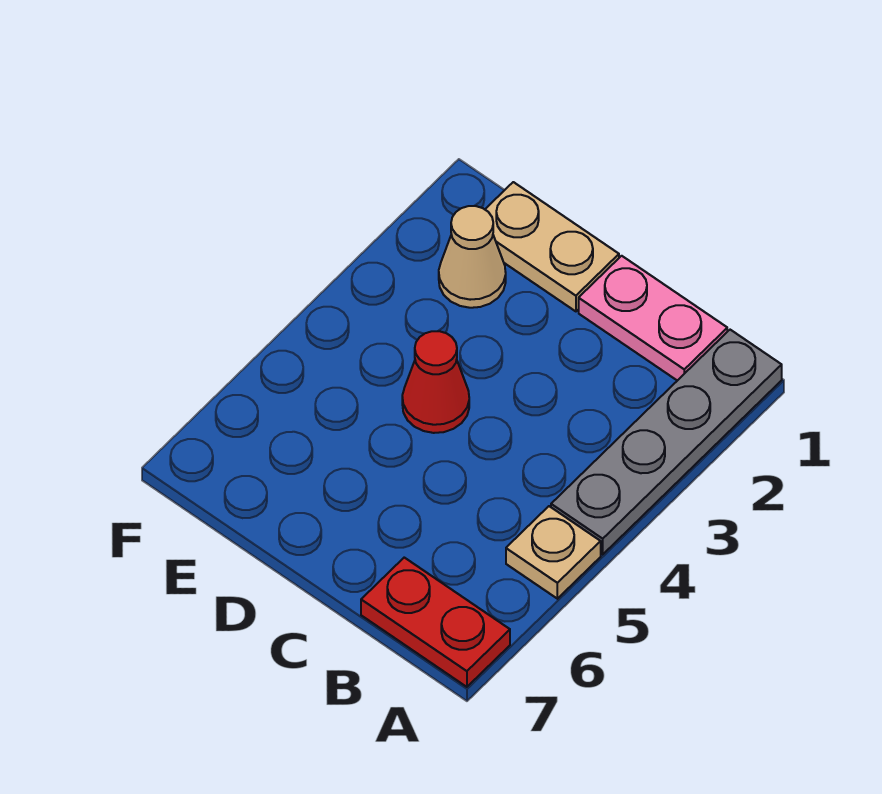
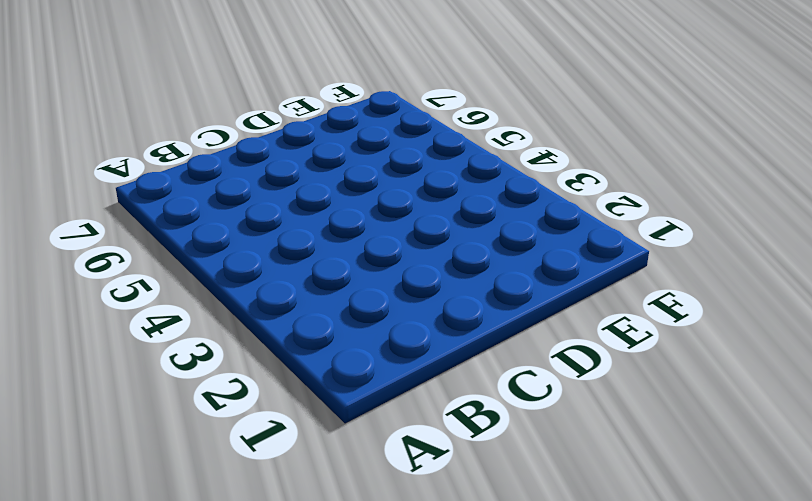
none -> grey plate A1:A4 level 1
none -> tan plate A5 level 1

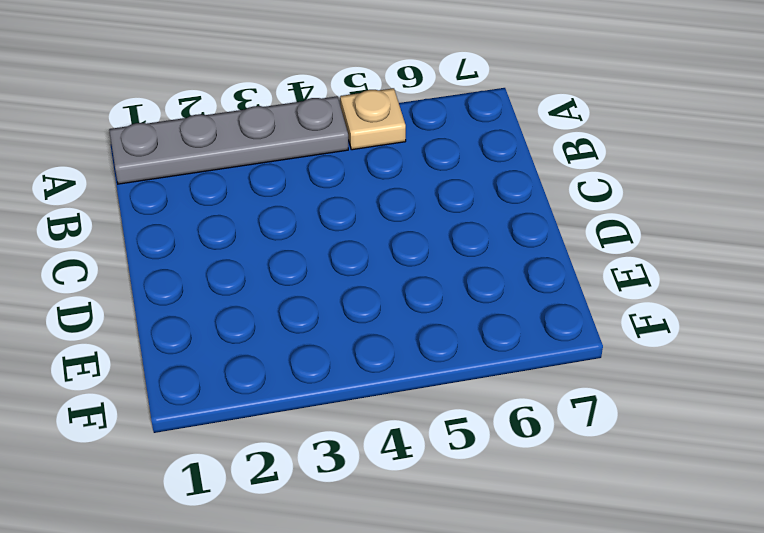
none -> red plate A7:B7 level 1
none -> pink plate B1:C1 level 1

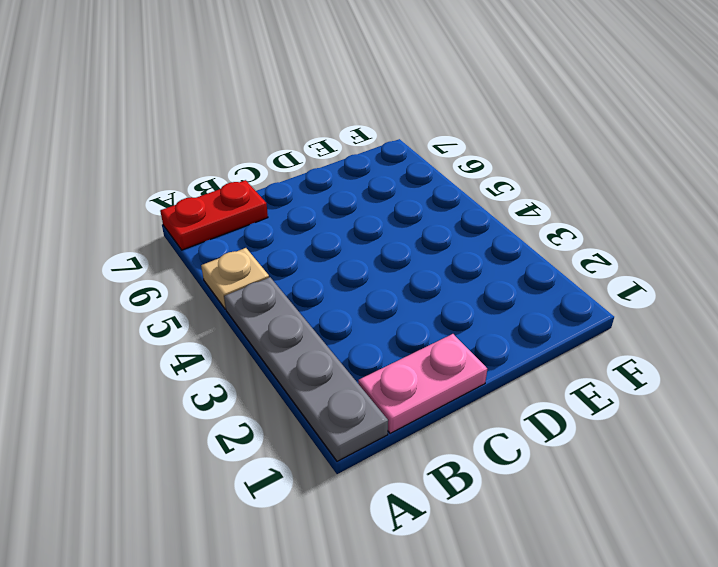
none -> tan plate D1:E1 level 1
none -> red cone D4 level 1

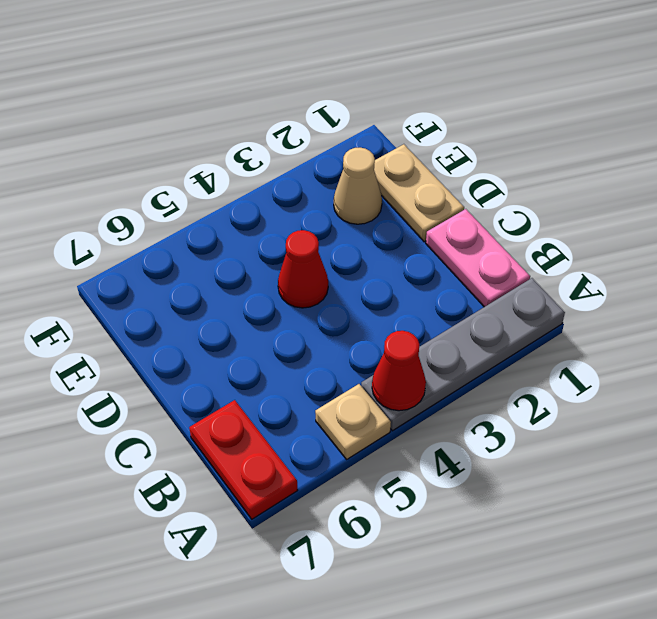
red cone A4 level 2 -> none

